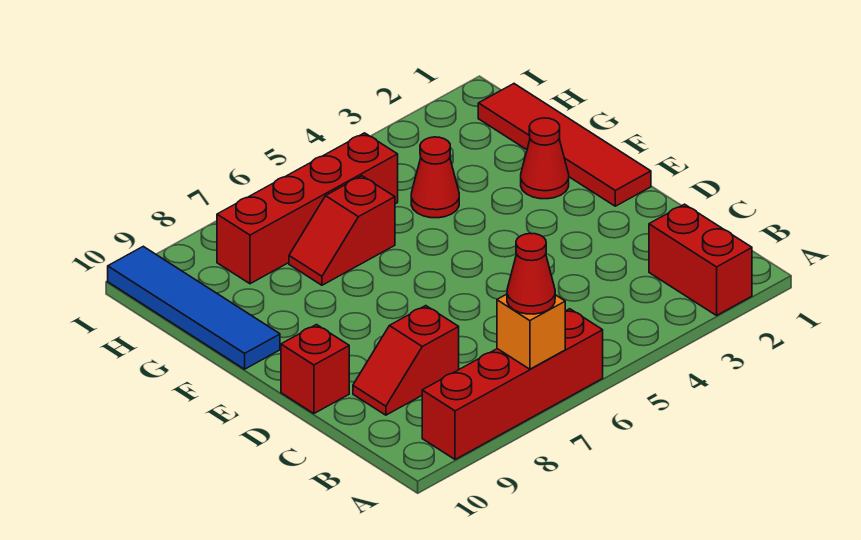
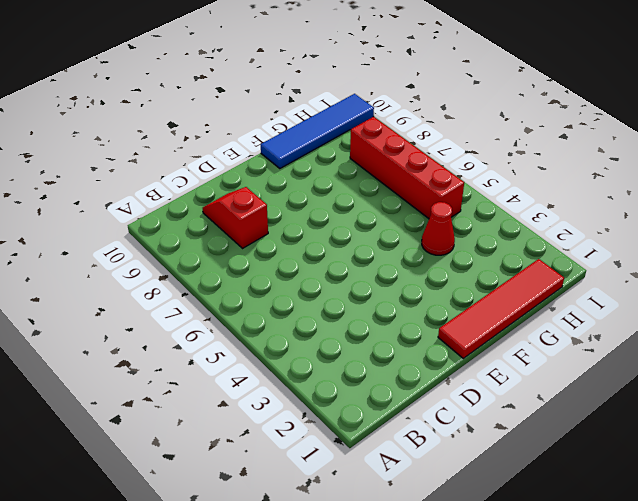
none -> red brick A2:B2 level 1
none -> red brick A6:A9 level 1
none -> red brick D10 level 1

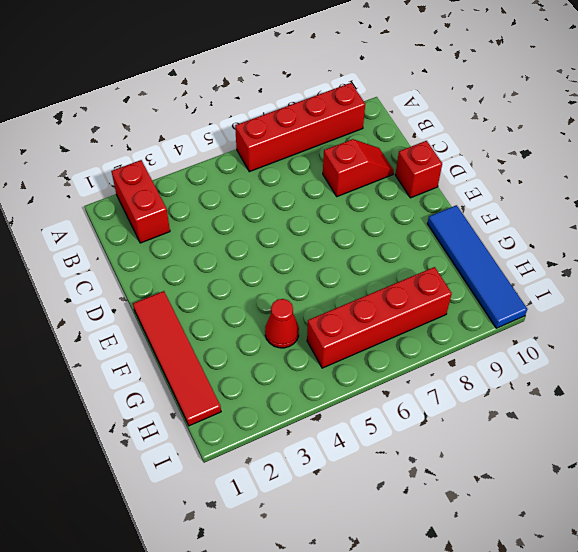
none -> red cone F2 level 1
none -> red slope G6:G7 level 1 top 6
none -> orange brick A7 level 2

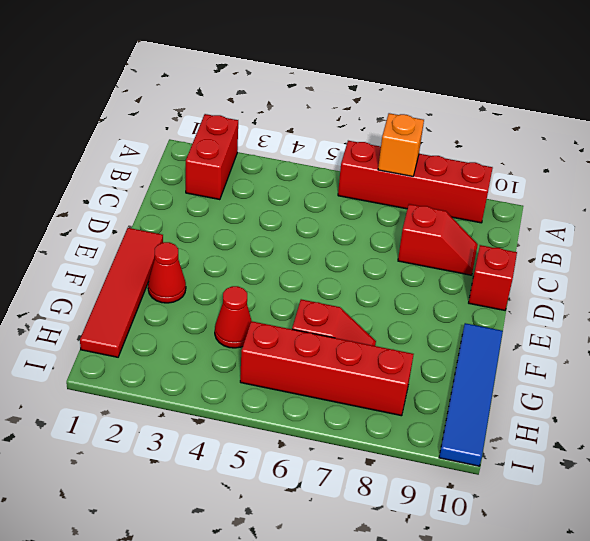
none -> red cone A7 level 3

